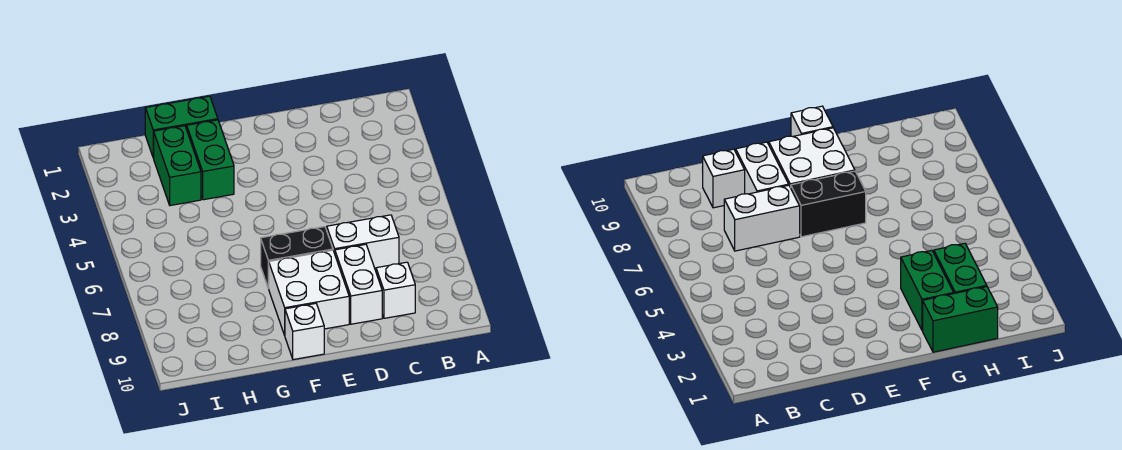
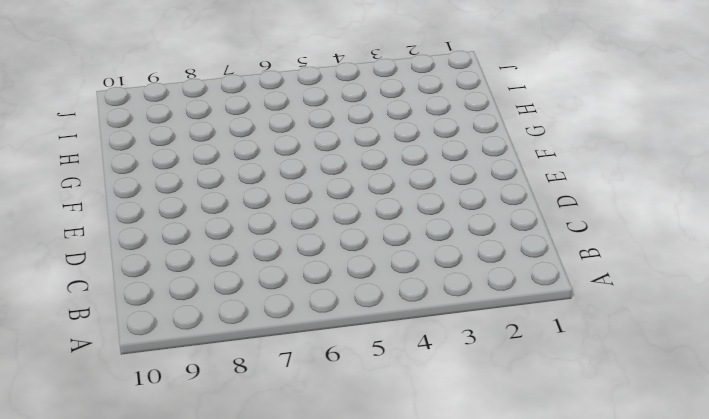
none -> white brick C7:D7 level 1
none -> white brick C9 level 1

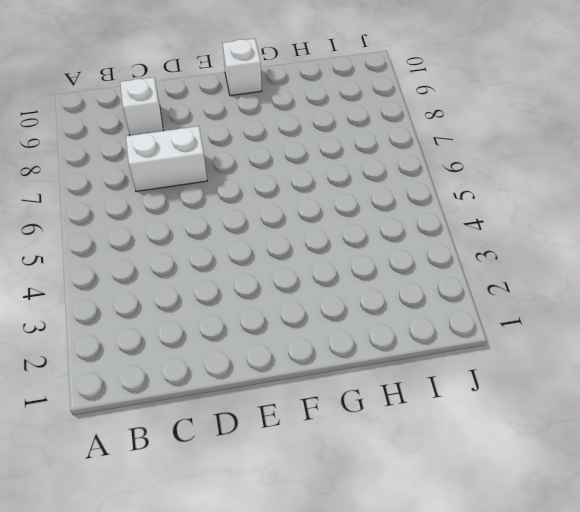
none -> white brick D8:D9 level 1
none -> black brick E7:F7 level 1

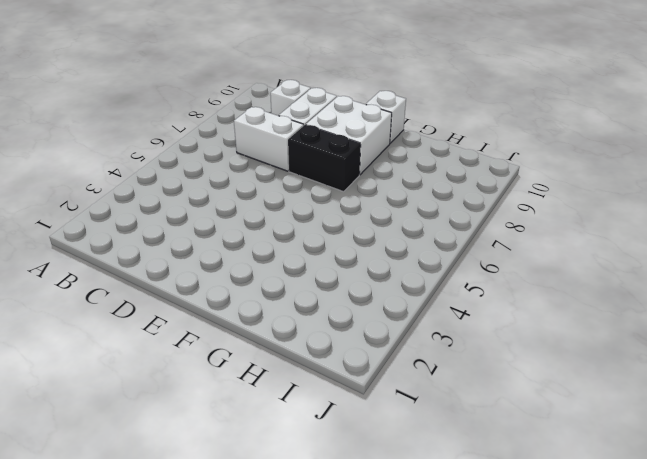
none -> green brick G1:H1 level 1
none -> green brick G2:G3 level 1

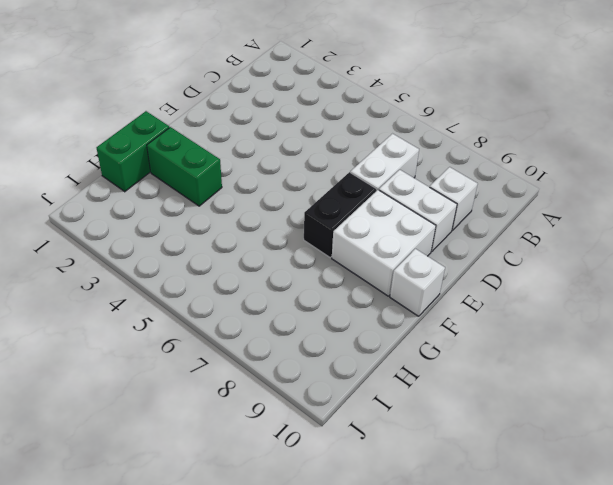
none -> green brick H2:H3 level 1

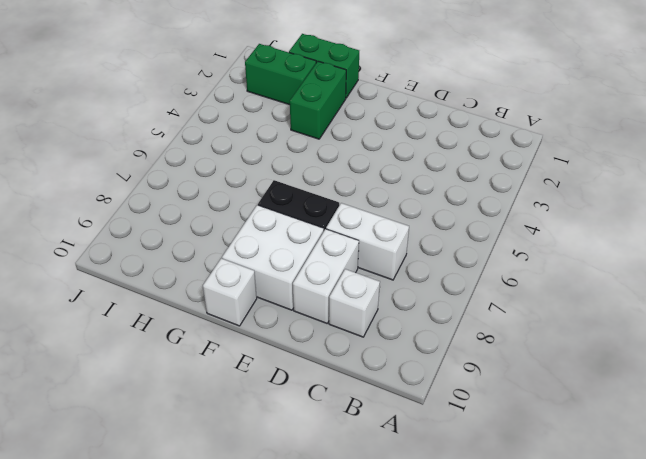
green brick H2:I2 level 1 -> green brick H2:H3 level 1

